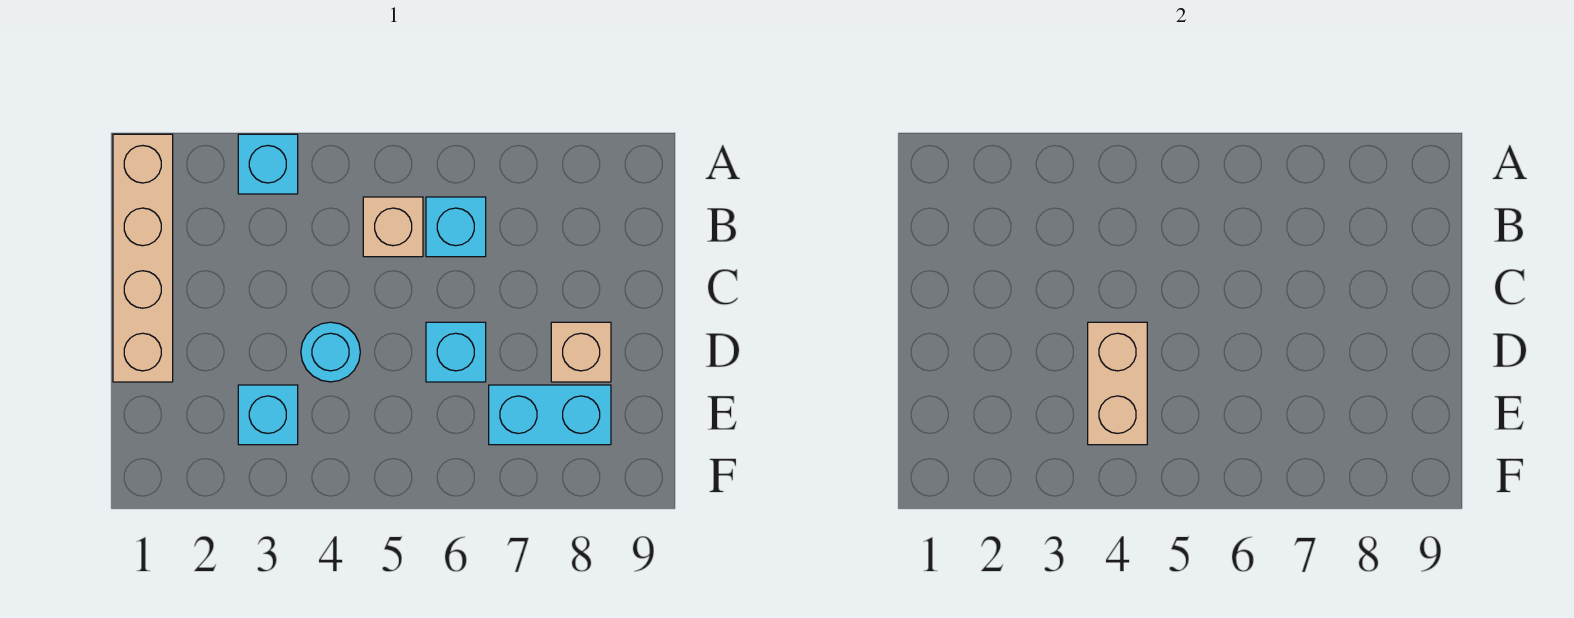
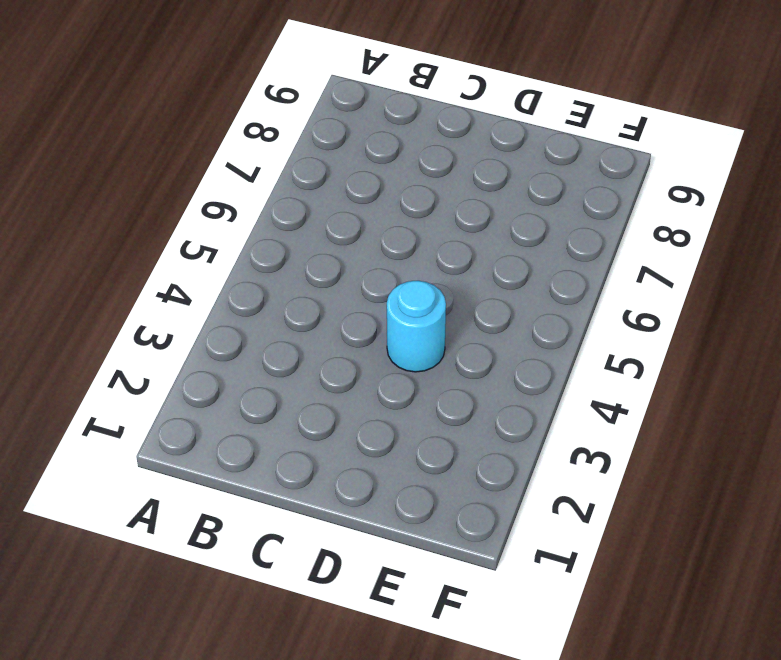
none -> tan brick A1:D1 level 1
none -> cyan brick A3 level 1

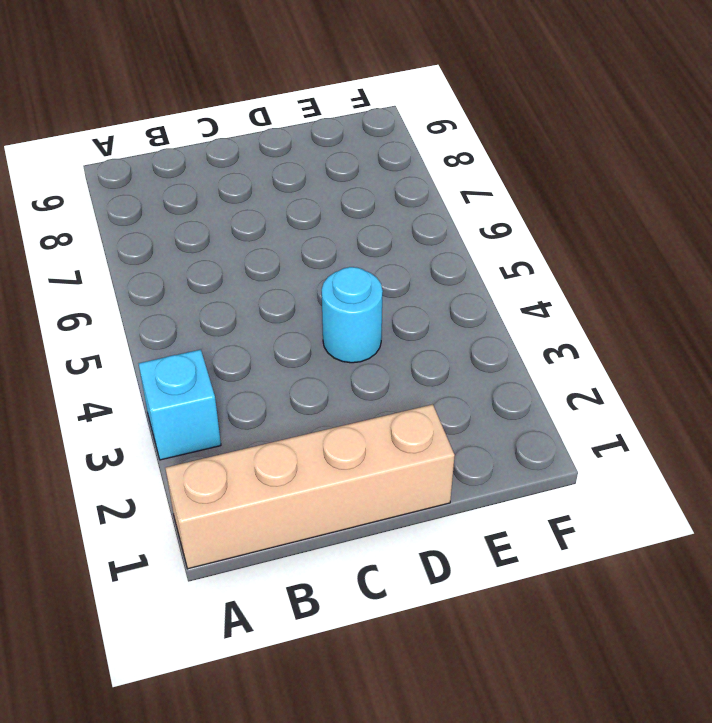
none -> tan brick B5 level 1
none -> cyan brick B6 level 1

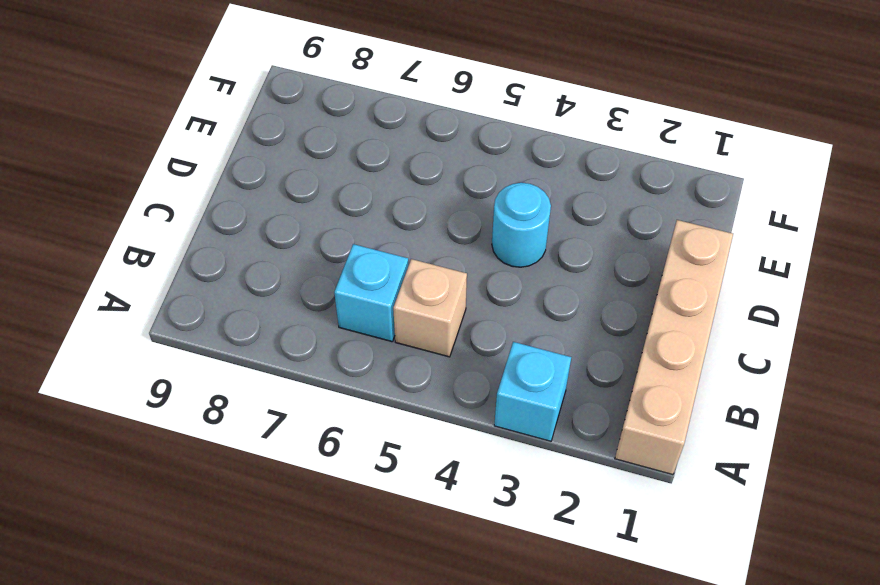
none -> cyan brick D6 level 1
none -> tan brick D8 level 1

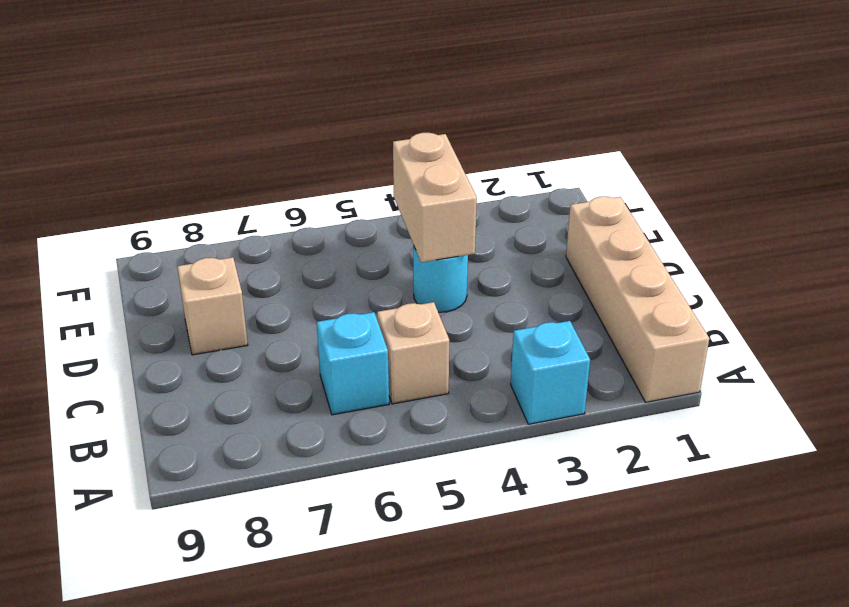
none -> cyan brick D6 level 1
none -> cyan brick E3 level 1

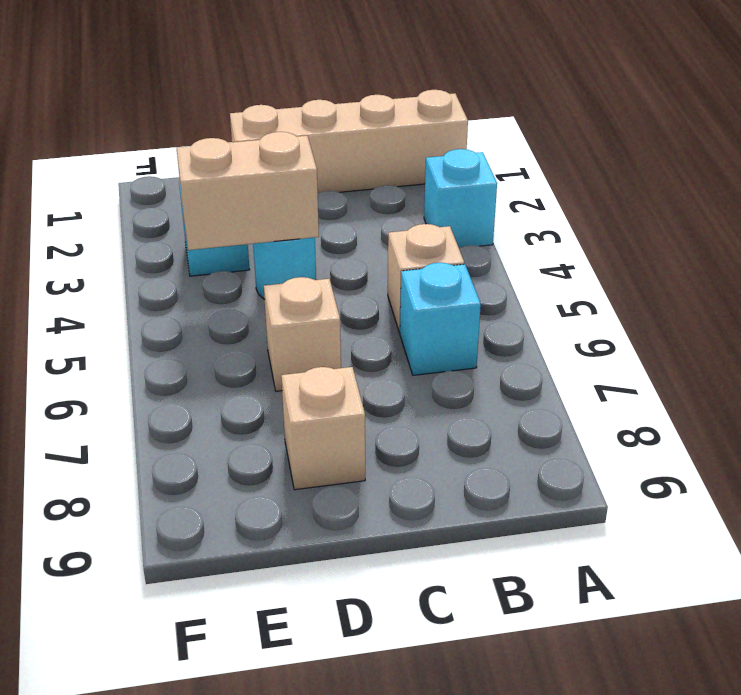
tan brick D6 level 1 -> cyan brick D6 level 1
none -> cyan brick E7:E8 level 1

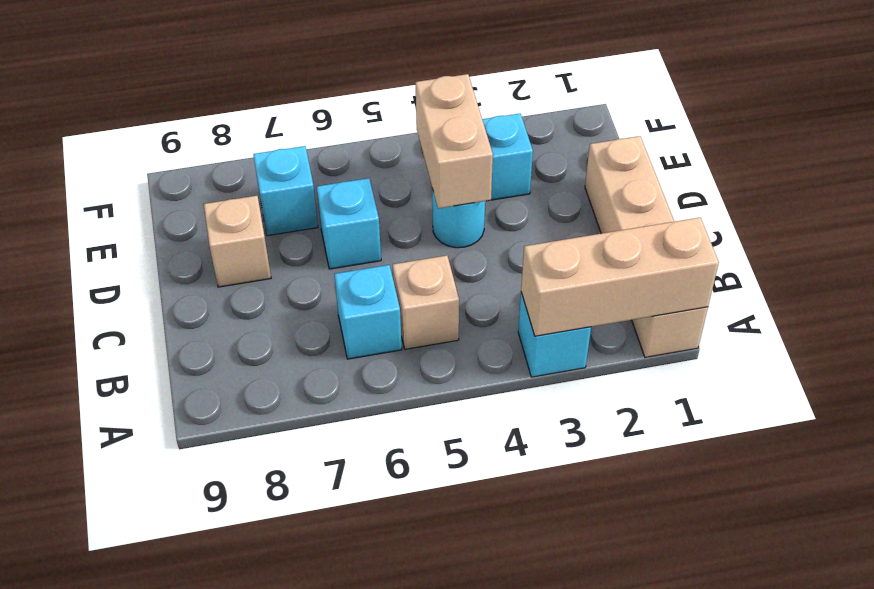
tan brick A1:A3 level 2 -> none
cyan brick E7 level 1 -> cyan brick E7:E8 level 1

